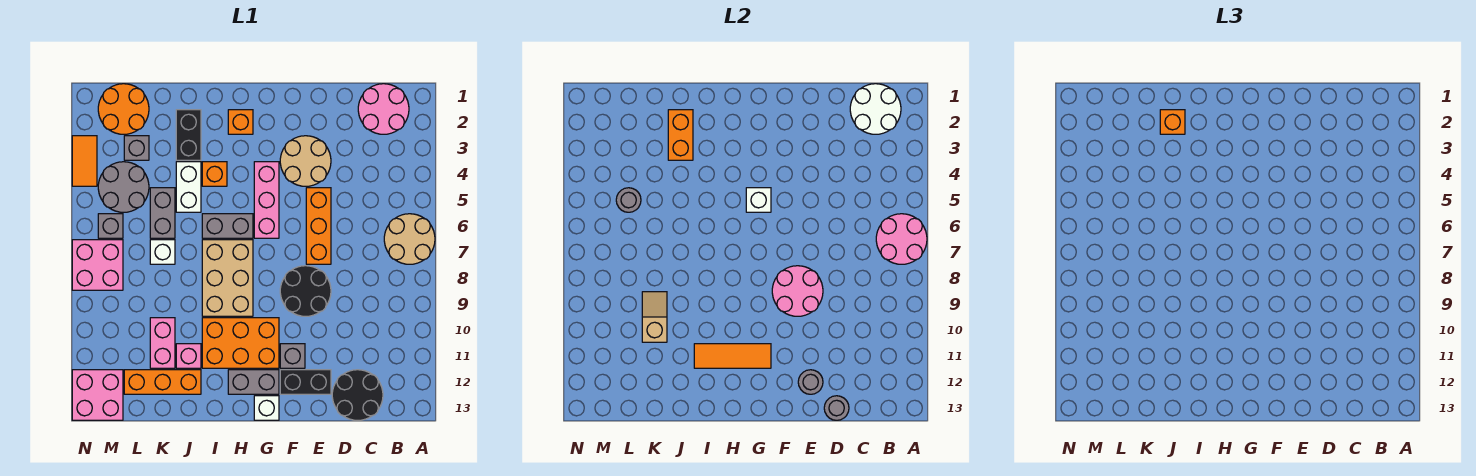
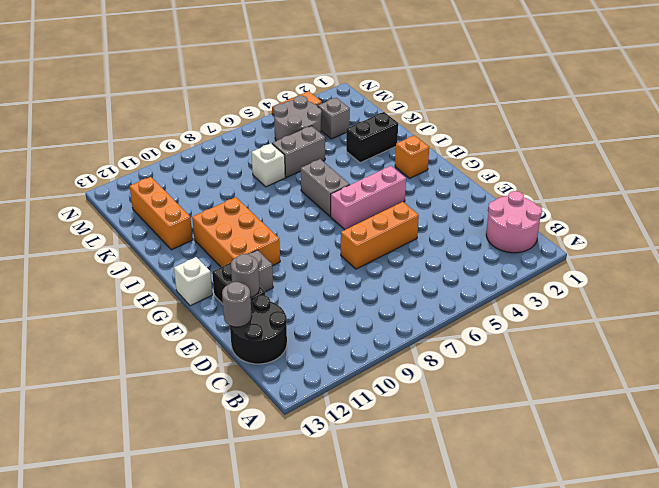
none -> tan round brick A6:B7 level 1
none -> tan round brick E3:F4 level 1
none -> black round brick E8:F9 level 1
none -> grey brick G12:H12 level 1

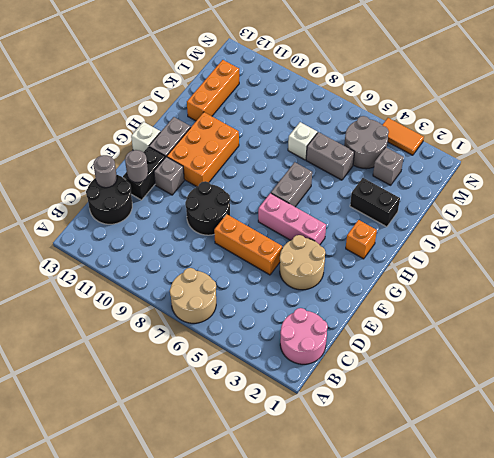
none -> tan brick H7:I9 level 1
none -> orange brick I4 level 1
none -> white brick J4:J5 level 1
none -> pink brick J11 level 1

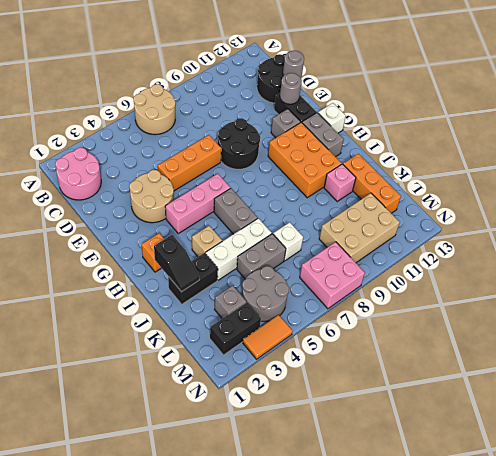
black slope I2:J2 level 2 top I -> orange brick J2:J3 level 2
tan brick I4 level 1 -> orange brick I4 level 1
white brick J4:J6 level 1 -> white brick J4:J5 level 1
tan brick L9:M11 level 1 -> tan brick H7:I9 level 1
black brick M2:M3 level 1 -> orange round brick L1:M2 level 1
none -> pink brick K10:K11 level 1
none -> grey brick M6 level 1
none -> pink brick M12:N13 level 1
none -> pink round brick A6:B7 level 2

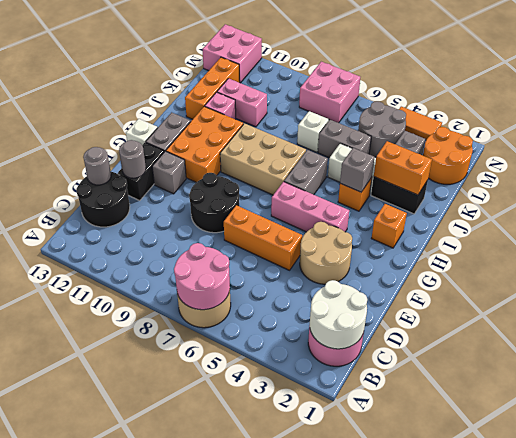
grey brick I4 level 2 -> grey brick M6 level 1
none -> pink round brick E8:F9 level 2
none -> white brick G5 level 2
none -> orange tile G11:I11 level 2
none -> tan slope K9:K10 level 2 top 10

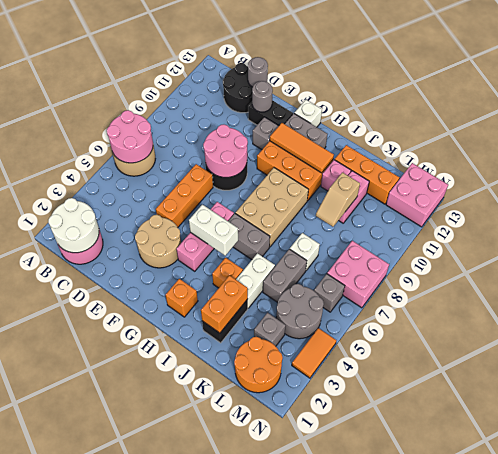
white brick G5:H5 level 2 -> white brick G5 level 2
none -> grey round brick L5 level 2
none -> orange brick J2 level 3

